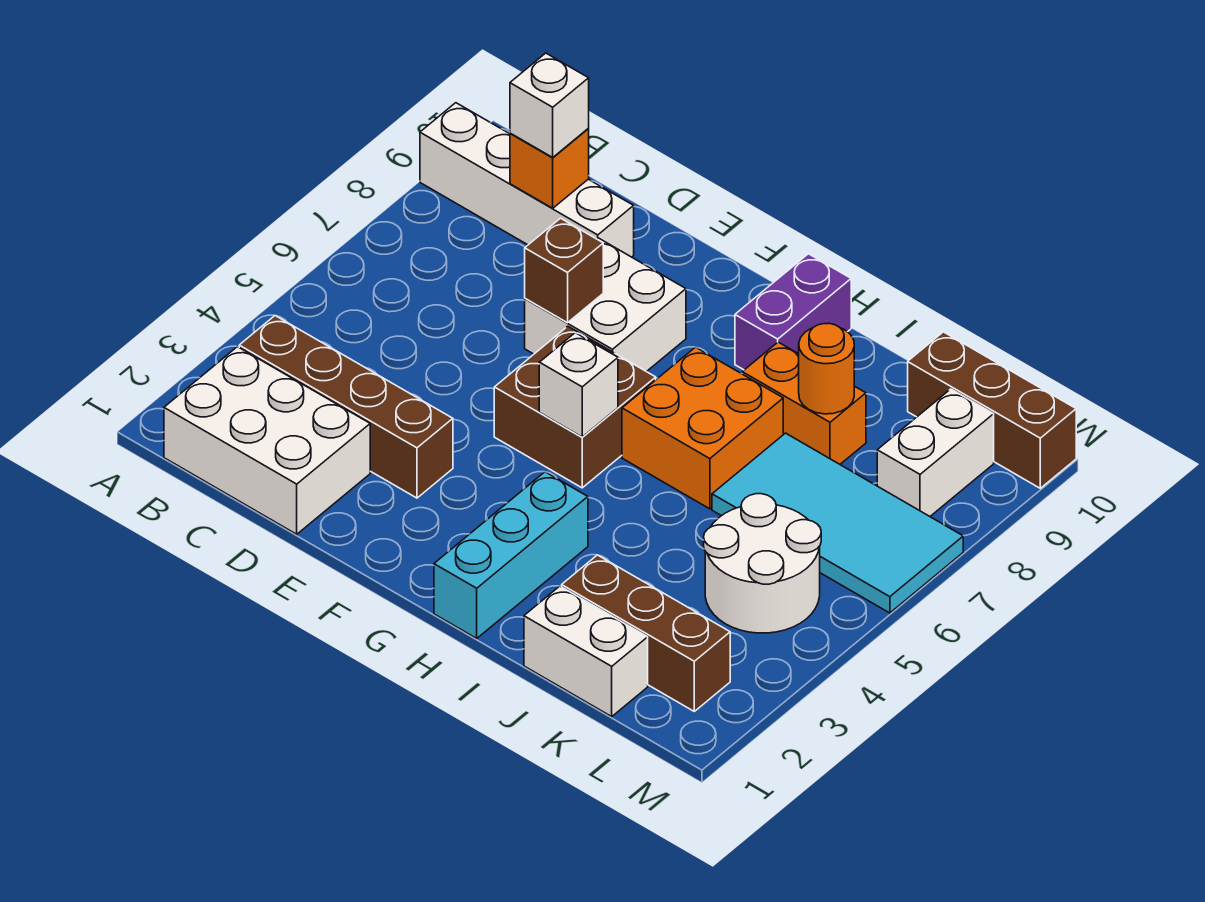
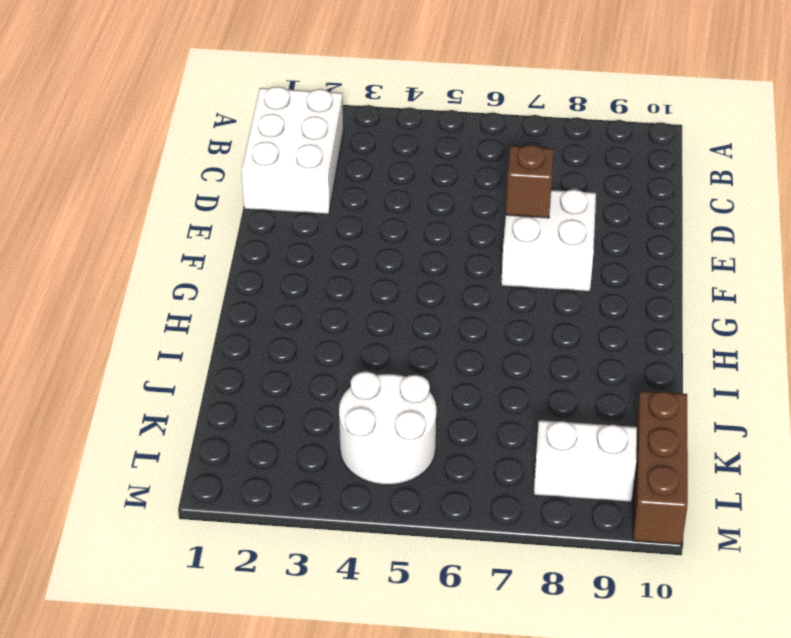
none -> white brick A9:D9 level 1
none -> brown brick B3:E3 level 1
none -> brown brick F5:G6 level 1

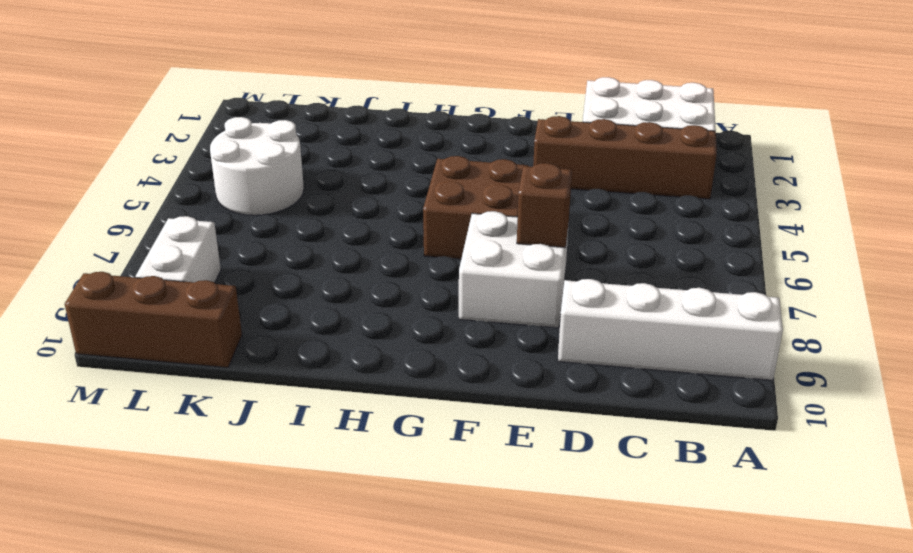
none -> cyan brick H1:H3 level 1
none -> orange brick H6:I7 level 1
none -> purple brick H9:H10 level 1

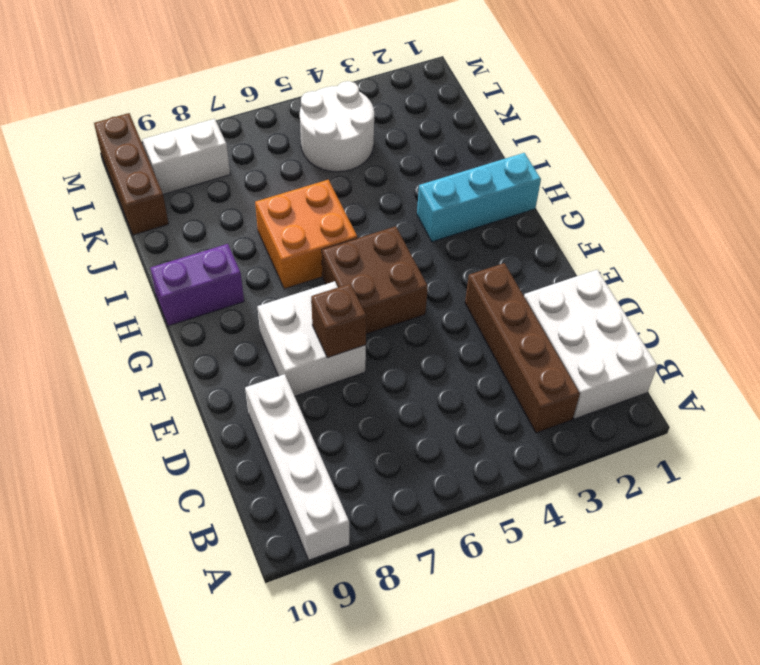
none -> orange brick I8:J8 level 1
none -> white brick J1:K1 level 1
none -> brown brick J2:L2 level 1

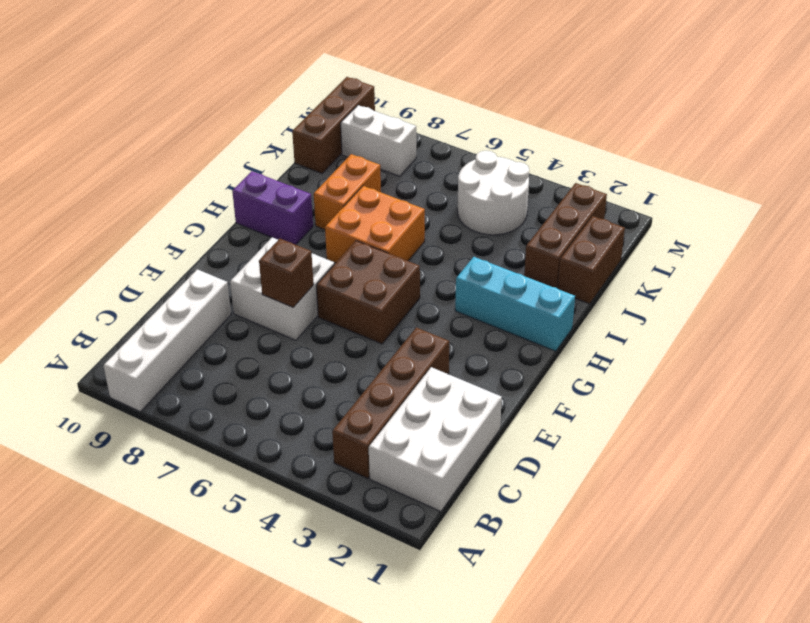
brown brick J1:K1 level 1 -> white brick J1:K1 level 1
none -> cyan tile J6:M7 level 1
none -> orange brick C9 level 2
none -> white brick G5 level 2

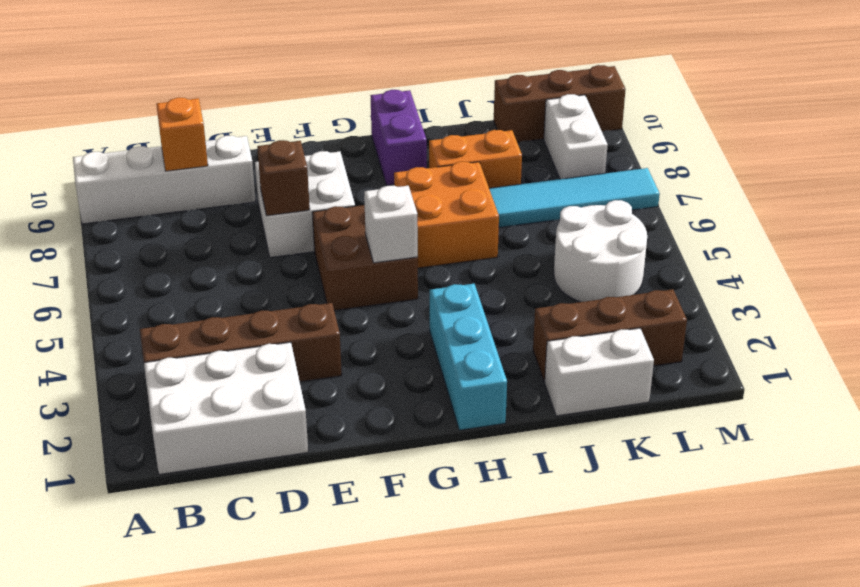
cyan tile J7:M7 level 1 -> cyan tile J6:M7 level 1
none -> orange round brick J8 level 2
none -> white brick C9 level 3

